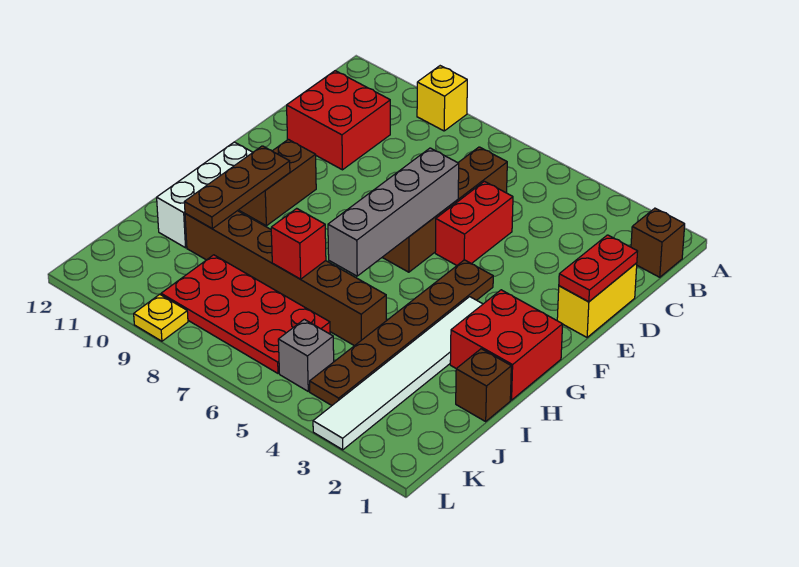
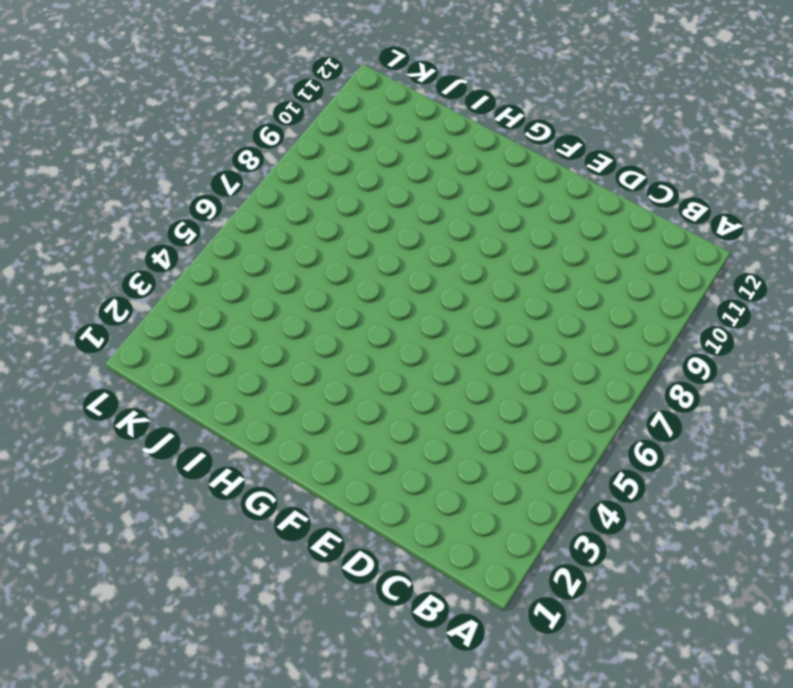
none -> yellow brick A9 level 1
none -> brown brick B1 level 1
none -> brown brick C6:F6 level 1

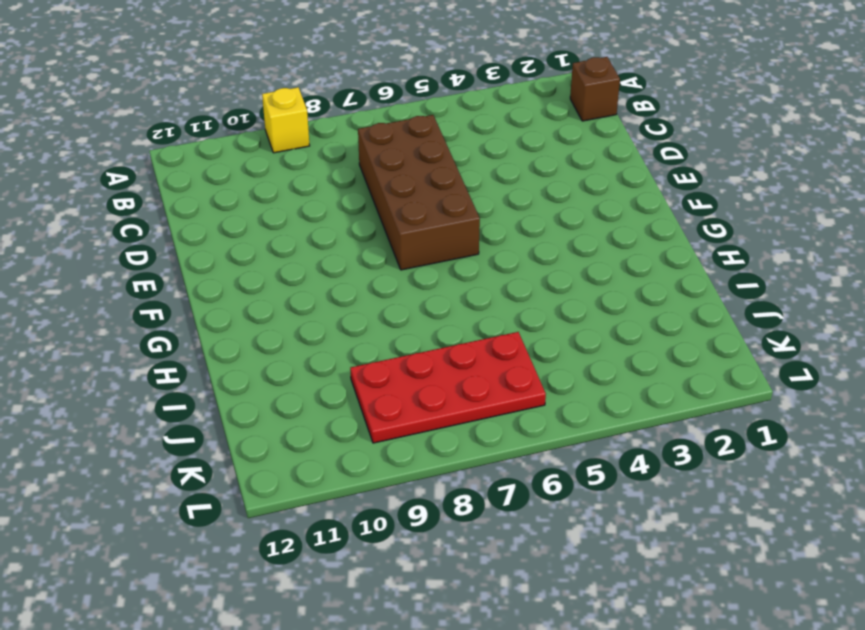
brown brick C6:F7 level 1 -> brown brick C6:F6 level 1
none -> red brick C10:D11 level 1
none -> yellow brick D1:E1 level 1
none -> red brick D5:E5 level 1

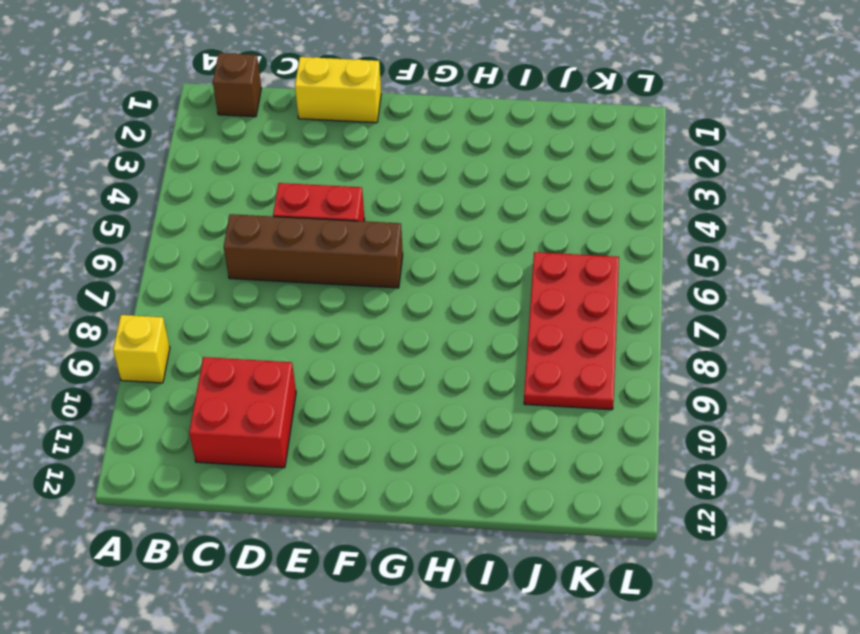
none -> brown plate F4:K4 level 1
none -> brown brick F10:G10 level 1
none -> red brick G1:H2 level 1

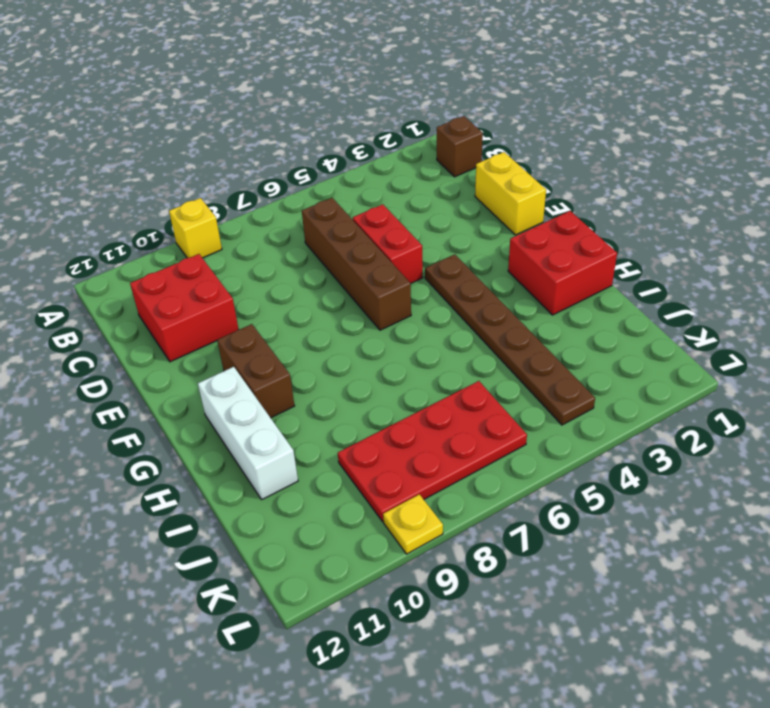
none -> white tile G3:L3 level 1
none -> brown brick I1 level 1
none -> brown brick I5:I10 level 1

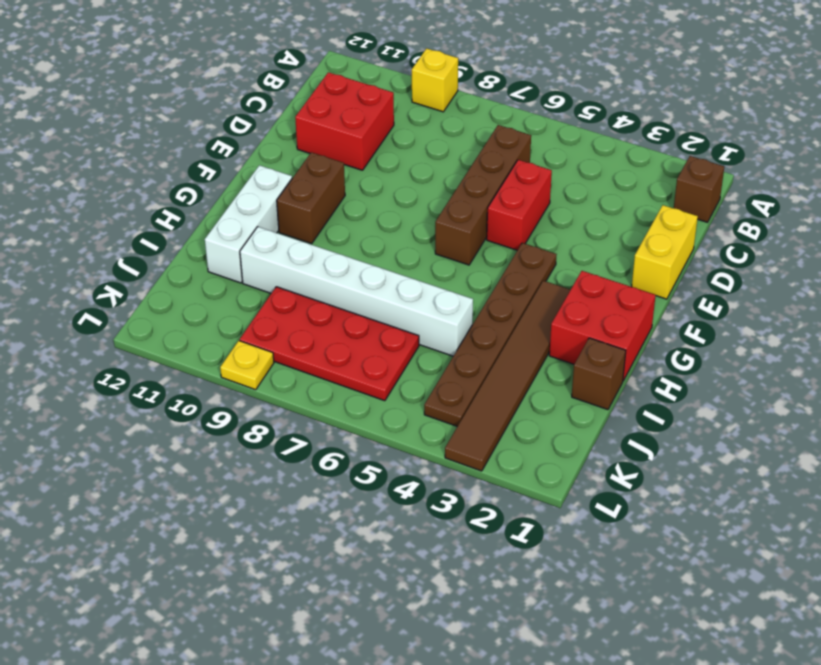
brown tile G3:L3 level 1 -> white tile G3:L3 level 1
white brick I5:I10 level 1 -> brown brick I5:I10 level 1
none -> grey brick K5 level 1
none -> red plate D1:E1 level 2
none -> grey brick E6:H6 level 2

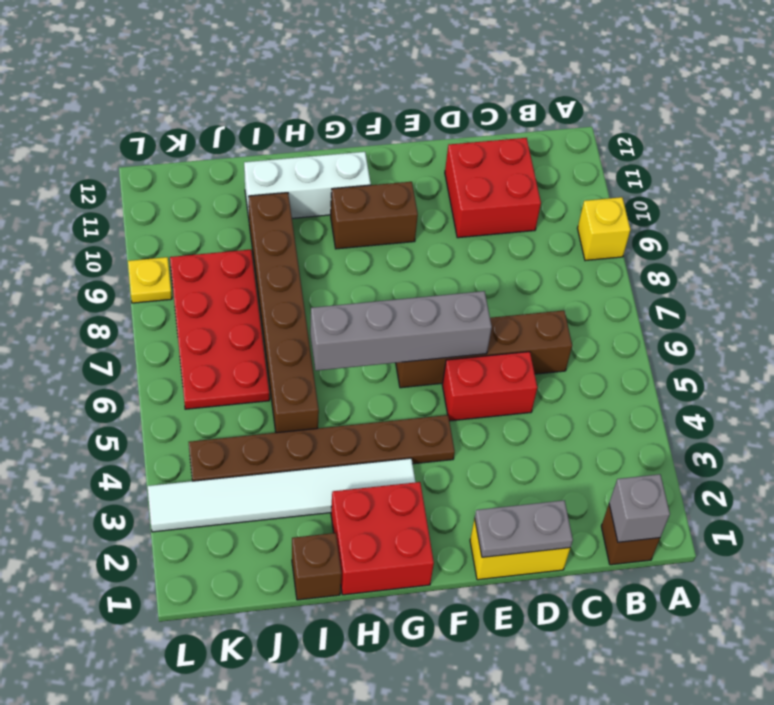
grey brick B1 level 2 -> grey brick K5 level 1
grey plate D1:E1 level 2 -> red plate D1:E1 level 2
none -> brown plate G10:I10 level 2
none -> red brick I7 level 2

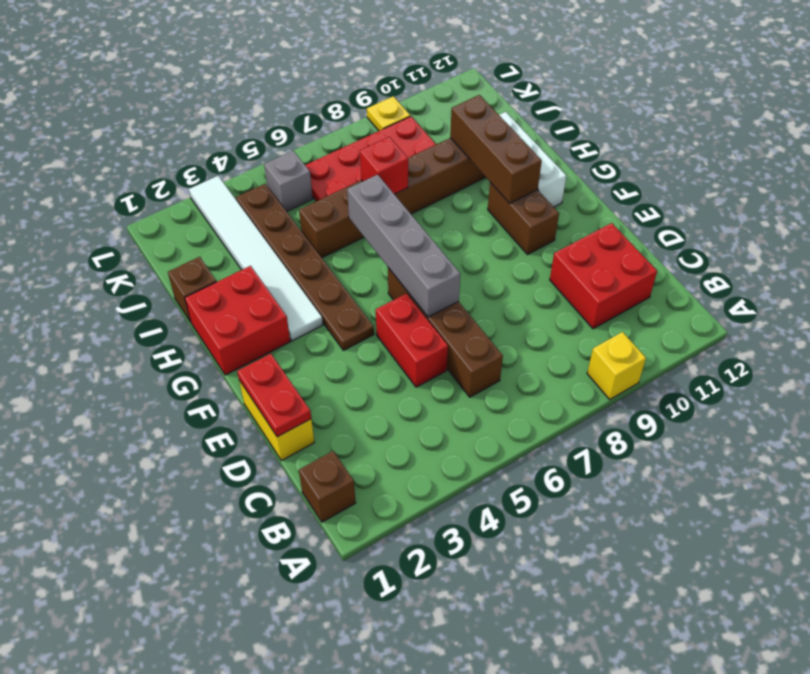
brown brick G10:I10 level 2 -> brown plate G10:I10 level 2

